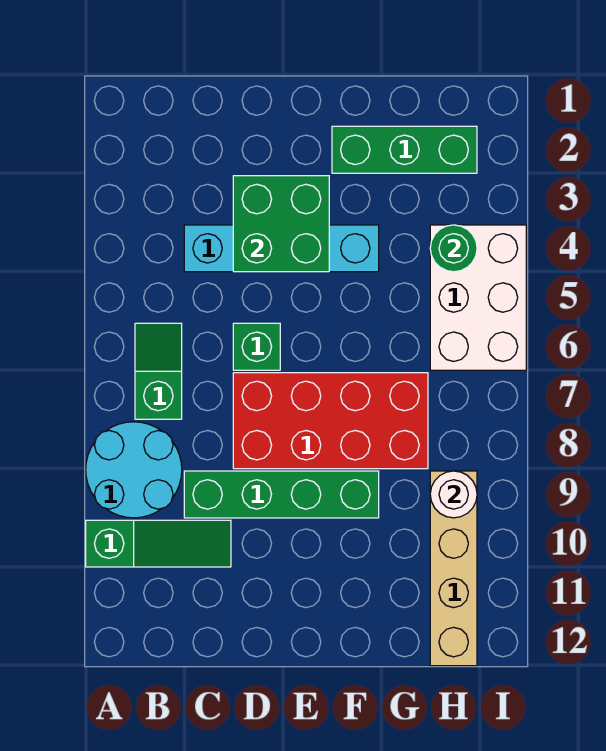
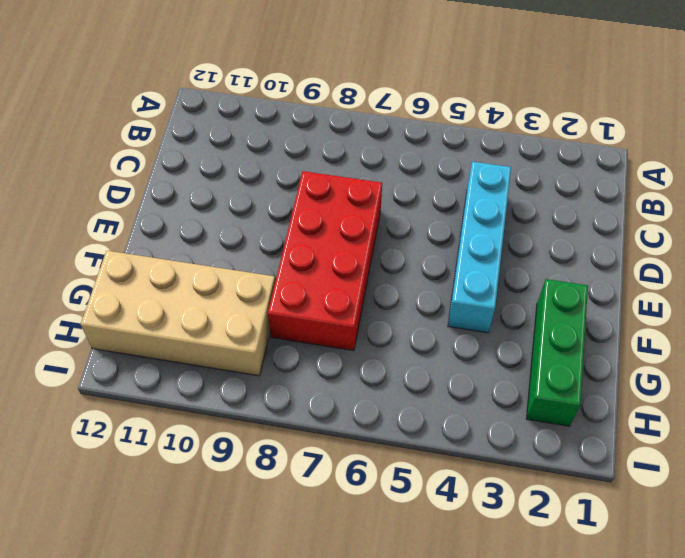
tan brick G9:H12 level 1 -> tan brick H9:H12 level 1
none -> cyan round brick A8:B9 level 1
none -> green slope A10:C10 level 1 top A
none -> green slope B6:B7 level 1 top 7

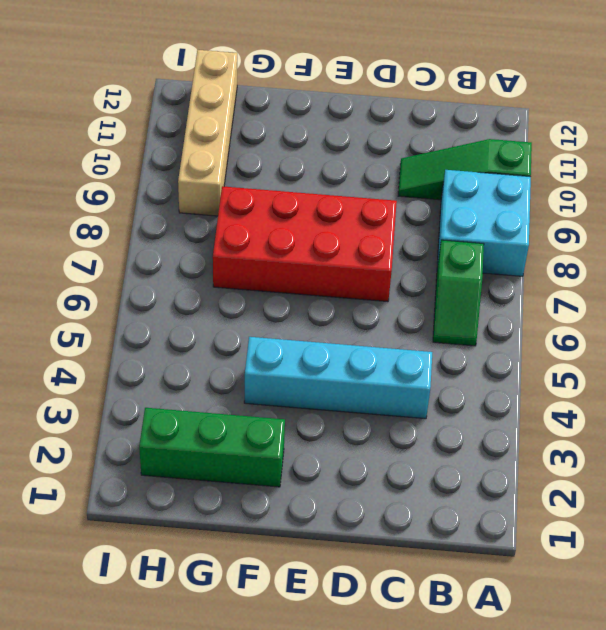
cyan brick A8:B9 level 1 -> cyan round brick A8:B9 level 1
none -> green brick C9:F9 level 1
none -> green brick D6 level 1
none -> white brick H4:I6 level 1

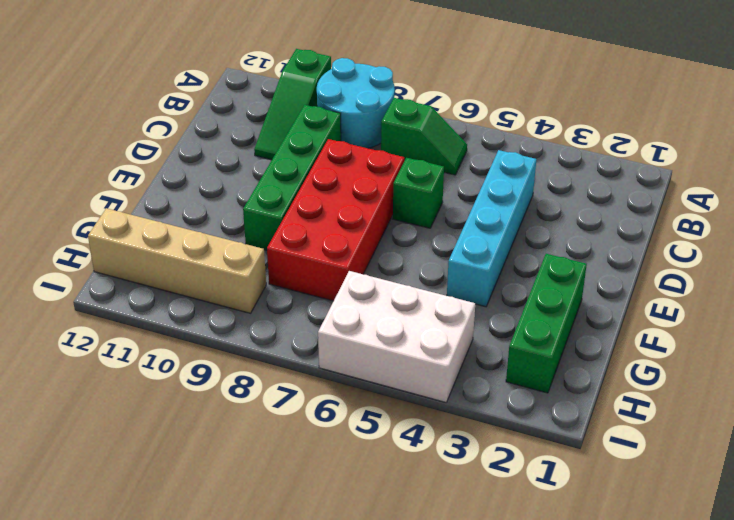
none -> green brick D3:E4 level 2
none -> green round brick H4 level 2
none -> white round brick H9 level 2

